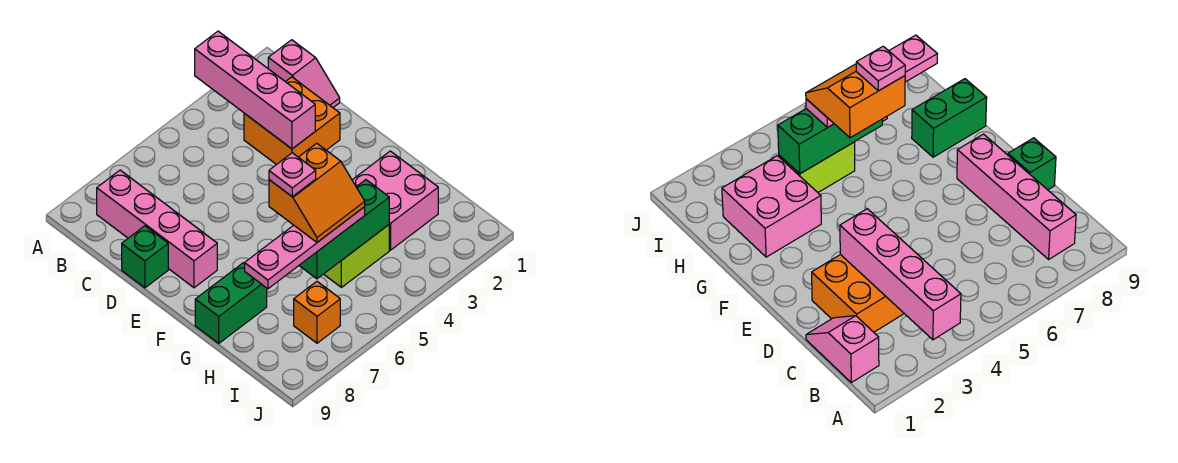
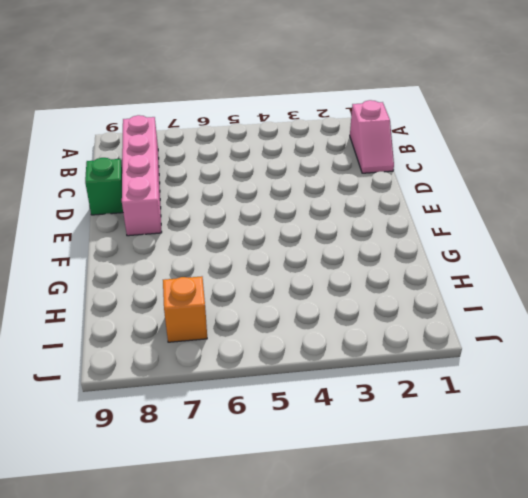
none -> orange brick C2:D3 level 1
none -> pink brick G2:H3 level 1
none -> green brick G8:G9 level 1

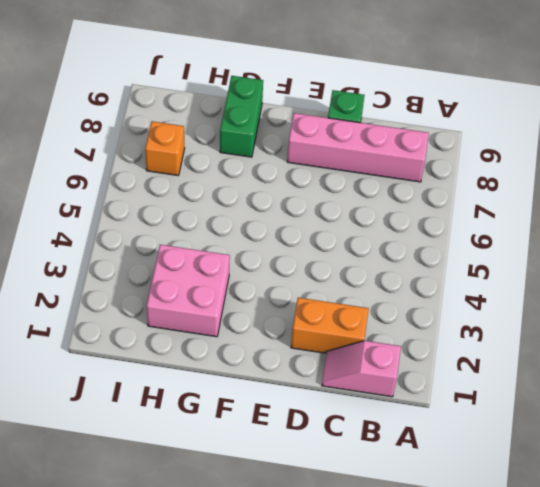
orange brick C2:D2 level 1 -> orange brick C2:D3 level 1
none -> lime brick H4:H5 level 1
none -> pink brick A3:D3 level 2
none -> green brick H4:H6 level 2

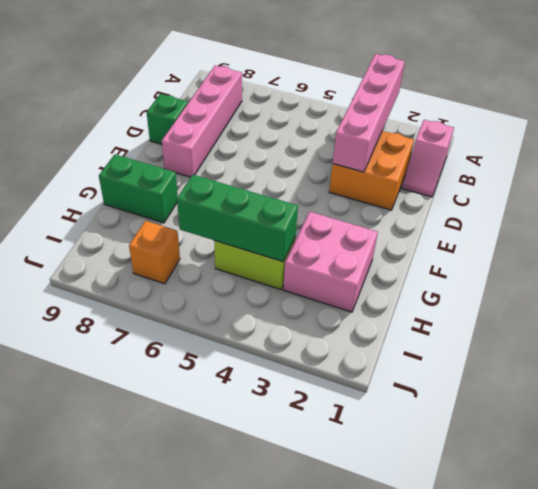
none -> pink plate H5:H8 level 3
none -> orange slope G5:H6 level 4 top G
none -> pink plate G6 level 5

